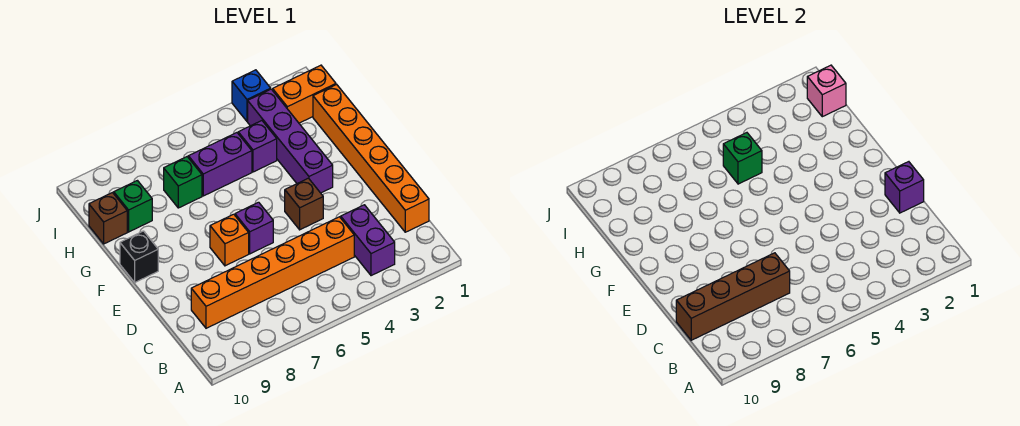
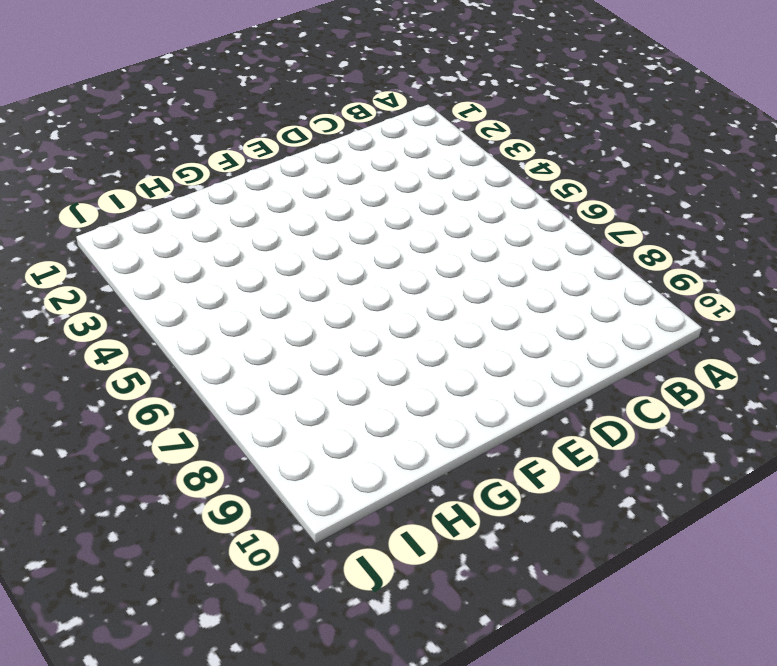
none -> purple brick B3:C3 level 1
none -> orange brick C1:H1 level 1
none -> orange brick C4:C9 level 1

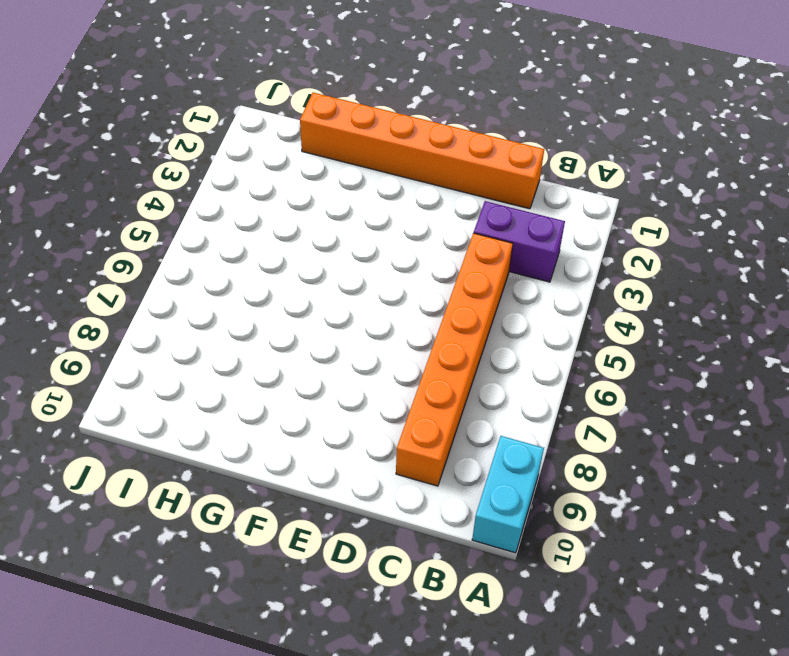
cyan brick A9:A10 level 1 -> none
none -> brown brick E4 level 1
none -> purple brick E6 level 1
none -> orange brick E7 level 1

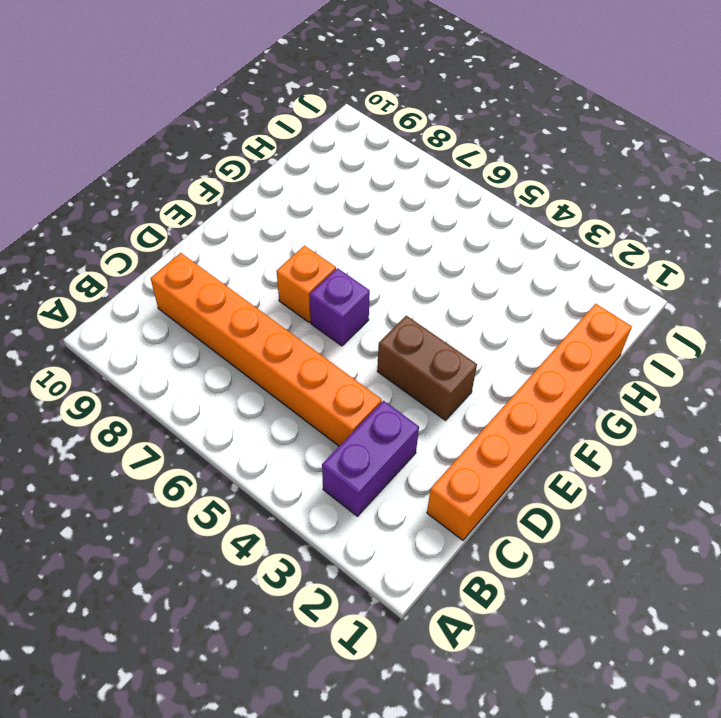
brown brick E3:E4 level 1 -> brown brick E4 level 1
none -> purple brick F3:I3 level 1
none -> black brick F10 level 1
none -> purple brick H4 level 1

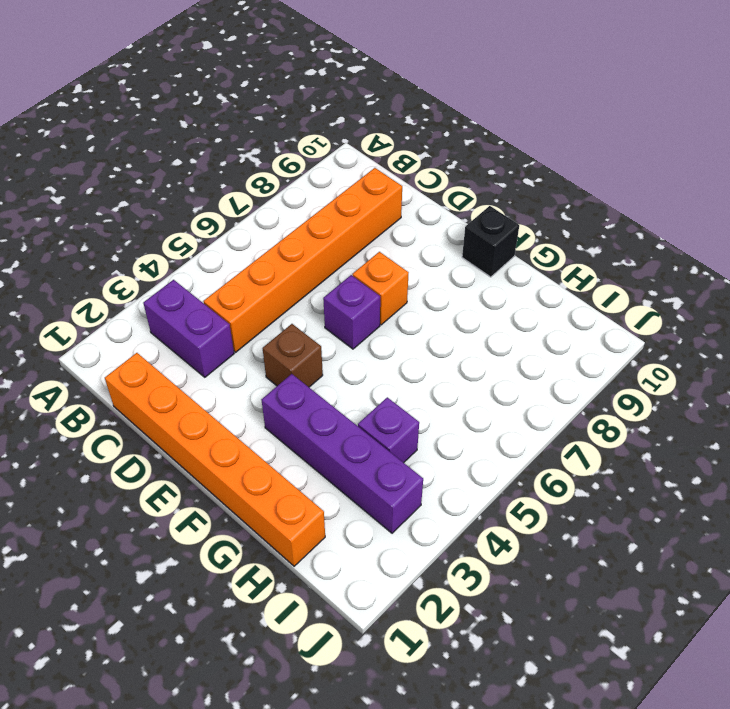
none -> purple brick H5:H6 level 1
none -> green brick H7 level 1
none -> green brick H9 level 1

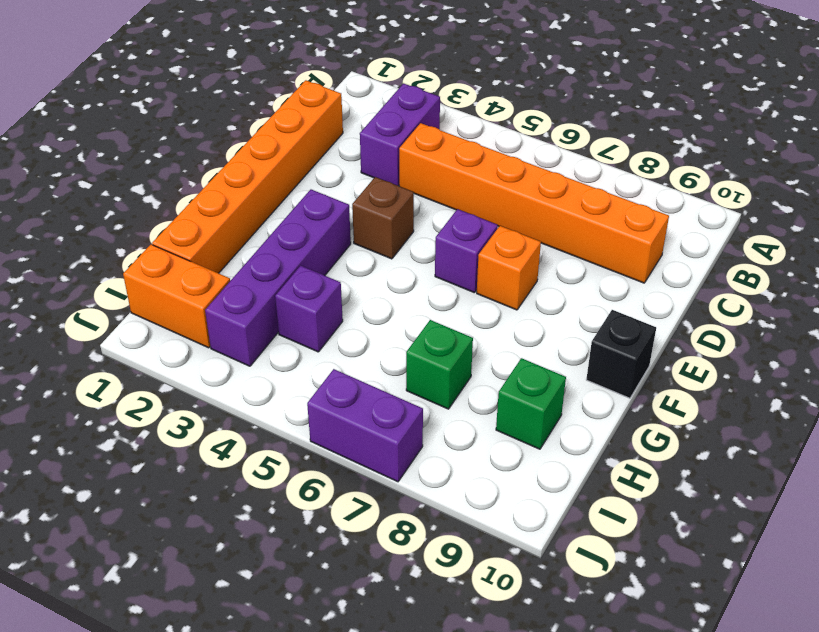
purple brick J6:J7 level 1 -> purple brick H5:H6 level 1
none -> brown brick H10 level 1
none -> blue brick J3 level 1
none -> brown brick C7:C10 level 2

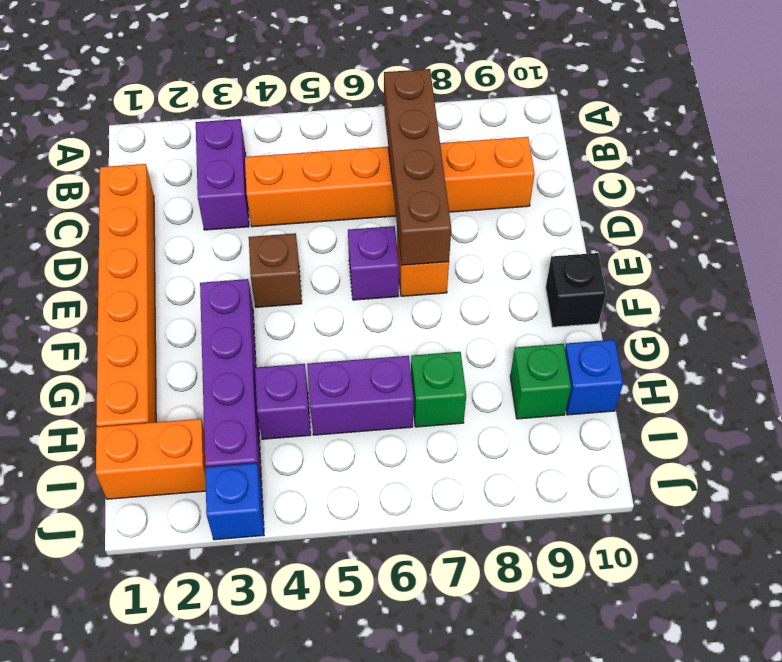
brown brick B7:E7 level 2 -> brown brick C7:C10 level 2
blue brick H10 level 1 -> brown brick H10 level 1
none -> purple brick D1 level 2
none -> green brick H5 level 2
none -> pink brick I1 level 2

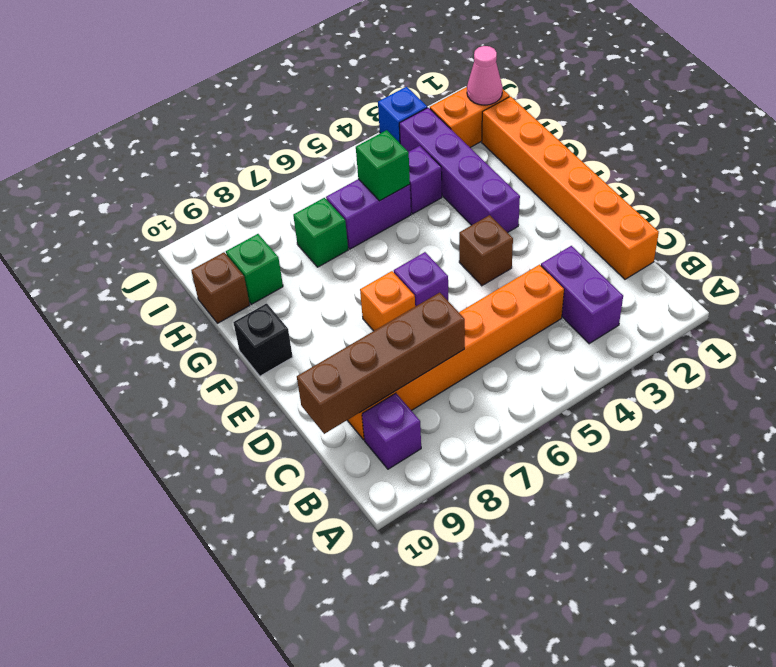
purple brick B9 level 1 -> purple brick D1 level 2
pink cone I1 level 2 -> pink brick I1 level 2

